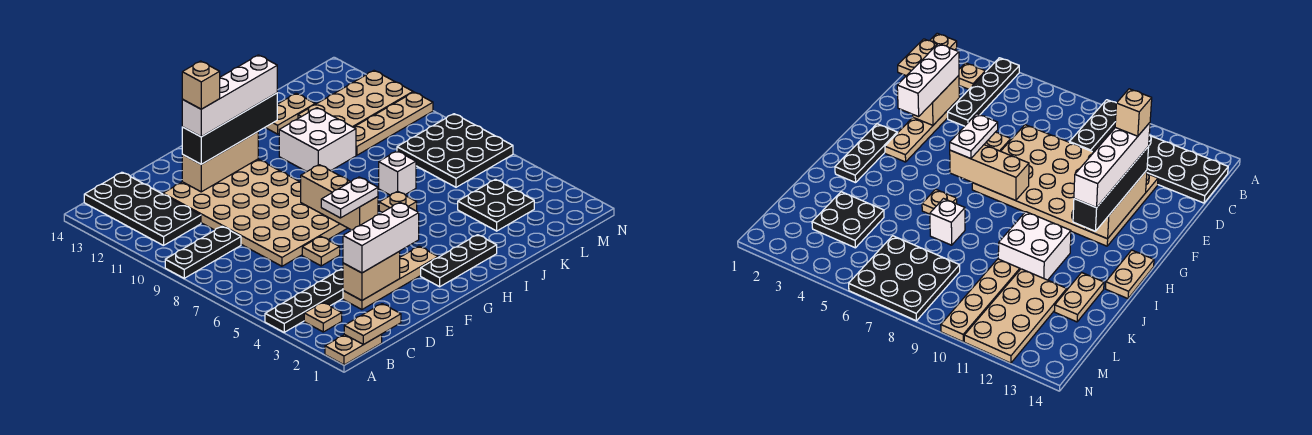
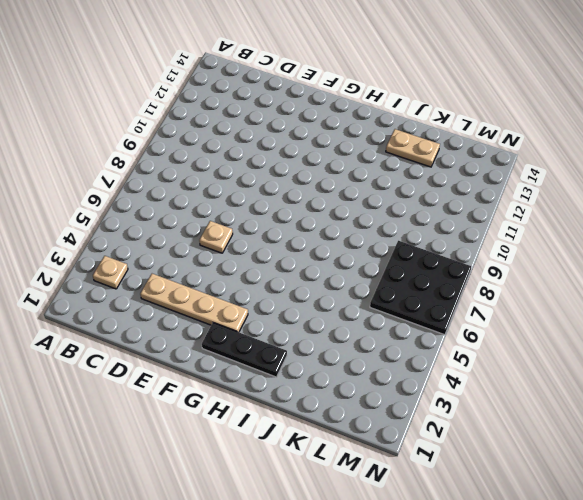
none -> tan plate A1:B1 level 1
none -> black plate A4:D4 level 1
none -> black plate A9:C9 level 1

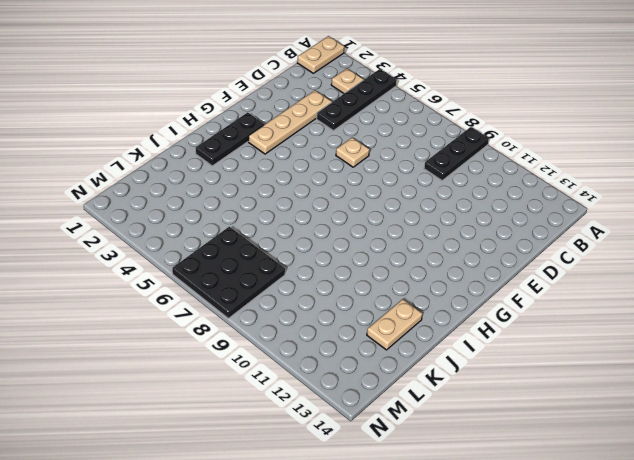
none -> black plate B11:C14 level 1
none -> tan plate D7:G12 level 1
none -> tan plate H14:I14 level 1

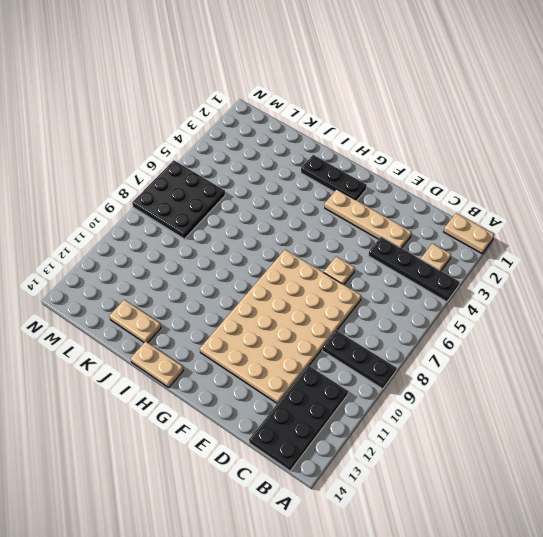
none -> tan plate I6 level 1
none -> white brick I10:J11 level 1
none -> white brick J7 level 1

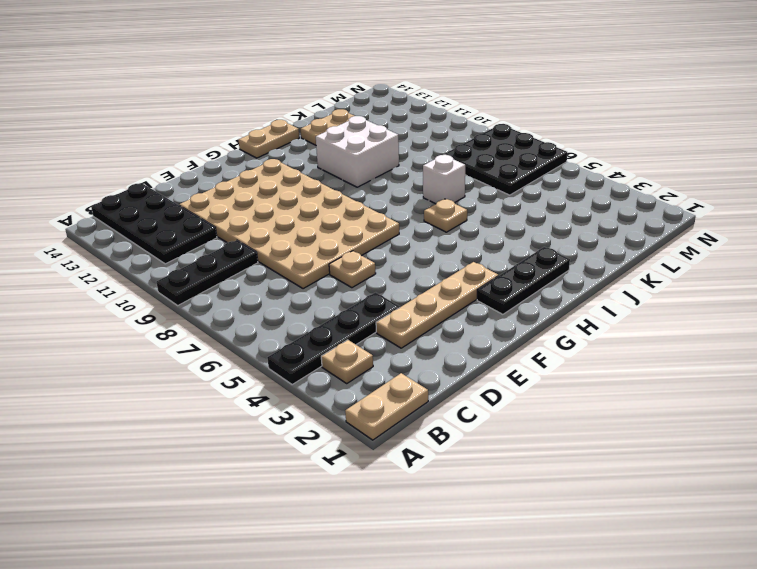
none -> black plate K3:L4 level 1
none -> tan plate K10:N10 level 1
none -> tan plate K11:N12 level 1

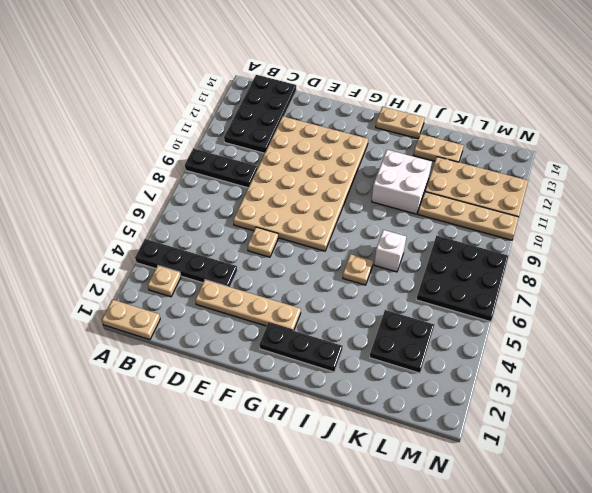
none -> tan plate B1:C1 level 2
none -> tan brick D3:E3 level 2
none -> tan brick E12:G12 level 2

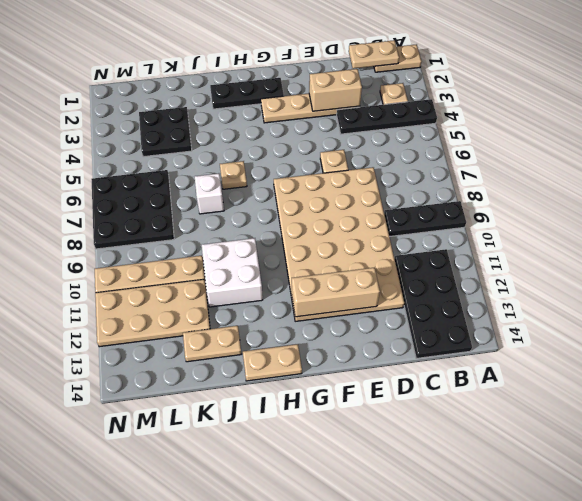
none -> tan brick G6:G8 level 2
none -> white brick D3:F3 level 3
none -> black brick E12:H12 level 3

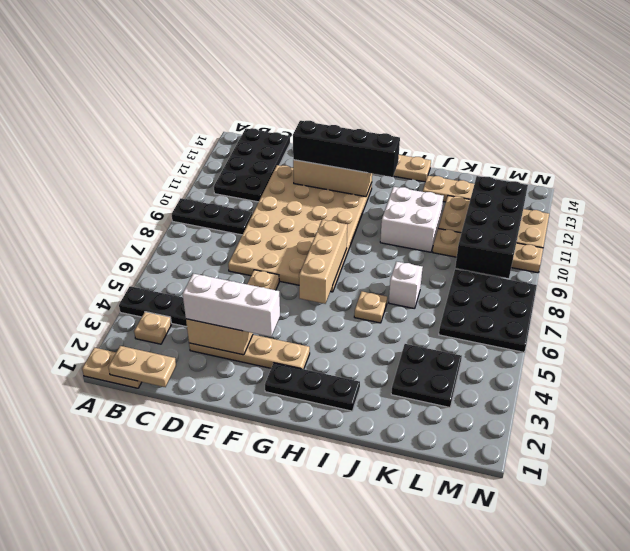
black brick L9:M12 level 2 -> none
none -> white plate F6:G6 level 3
none -> white brick E12:H12 level 4
none -> tan brick E12 level 5

